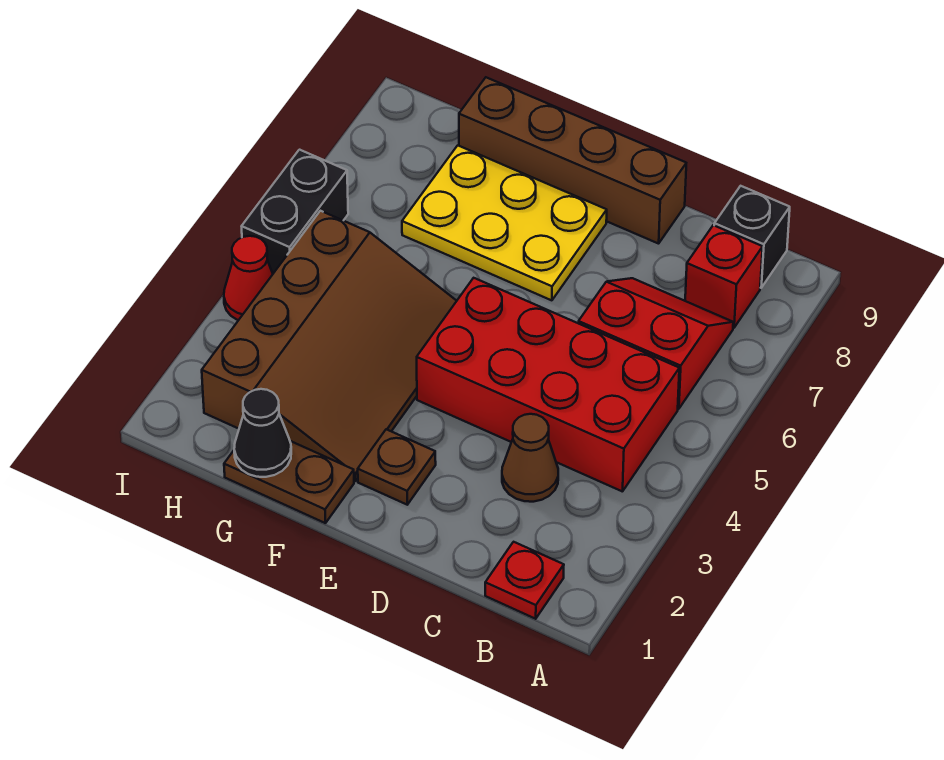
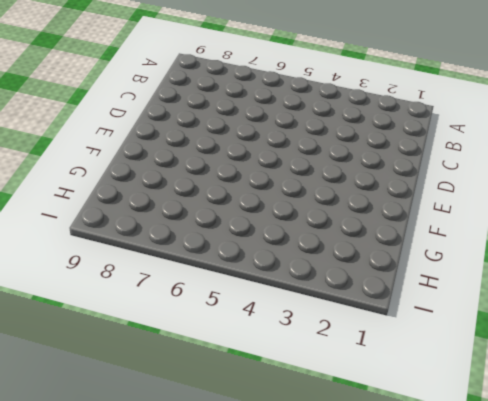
none -> red plate B1 level 1
none -> red brick B4:E5 level 1
none -> red slope B6:C7 level 1 top 6

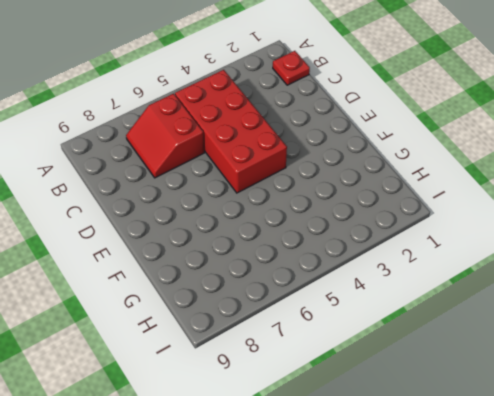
none -> red brick B8 level 1
none -> black brick B9 level 1
none -> brown cone C3 level 1

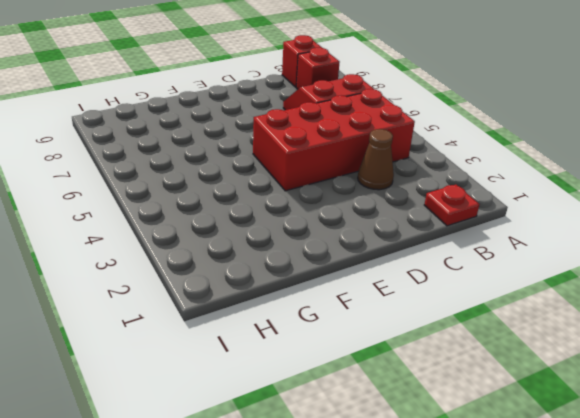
red brick B9 level 1 -> black brick B9 level 1
none -> brown brick D9:G9 level 1
none -> brown plate E2 level 1
none -> yellow plate E7:G8 level 1

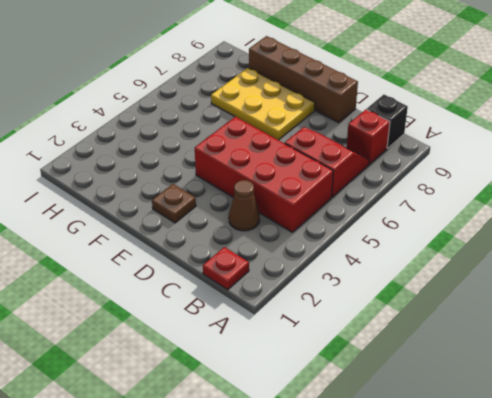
none -> brown plate F1:G1 level 1
none -> brown slope F2:H5 level 1 top H
none -> red cone I4 level 1

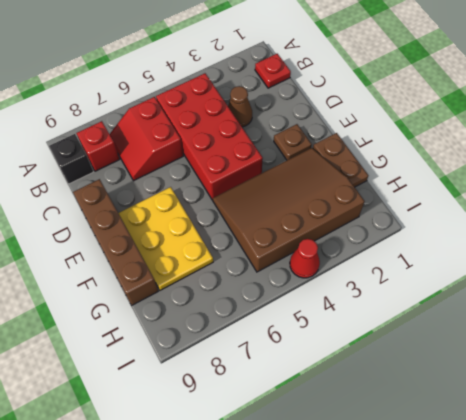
none -> black brick I5:I6 level 1
none -> black cone G1 level 2

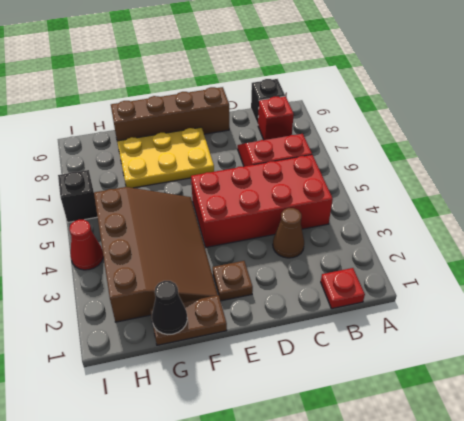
black brick I6 level 1 -> black brick I5:I6 level 1

